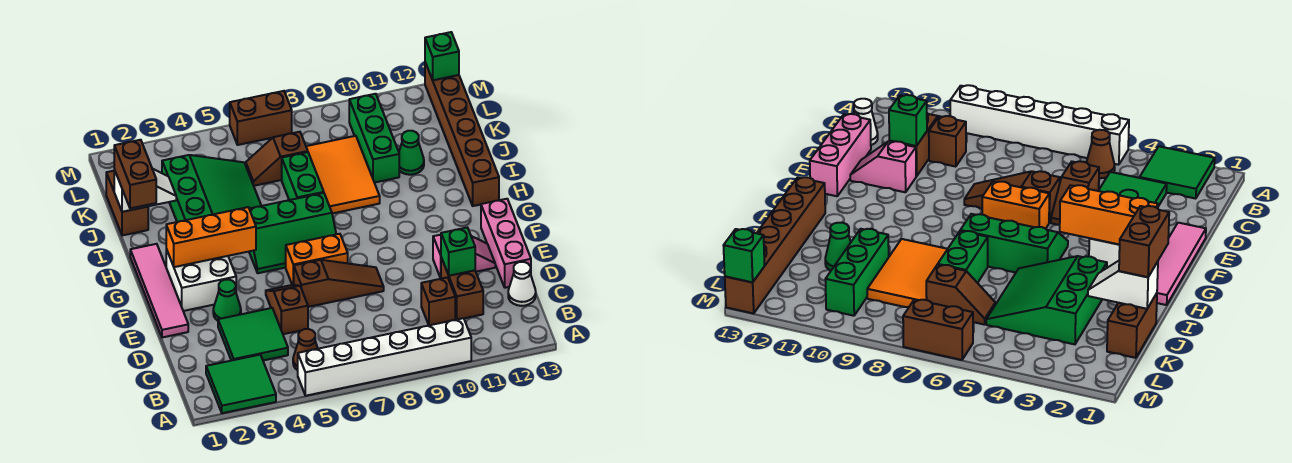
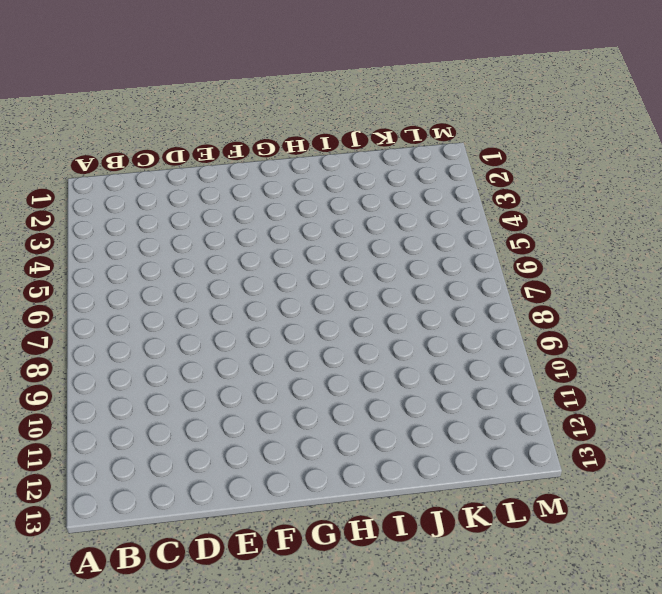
none -> green tile A2:B3 level 1
none -> white brick A5:A10 level 1
none -> brown cone B5 level 1
none -> green tile C3:D4 level 1

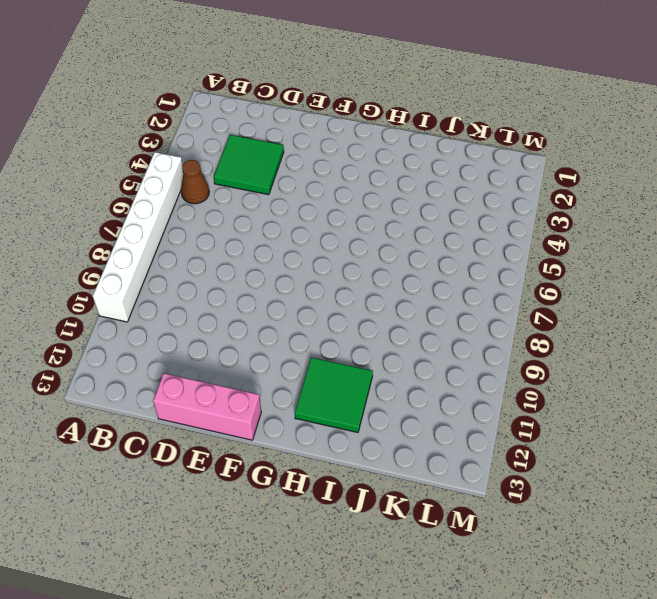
green tile H11:I12 level 1 -> green tile A2:B3 level 1
none -> brown brick C10 level 1
none -> brown brick C11:D11 level 1
none -> white cone C13 level 1
none -> brown slope D5:E5 level 1 top D

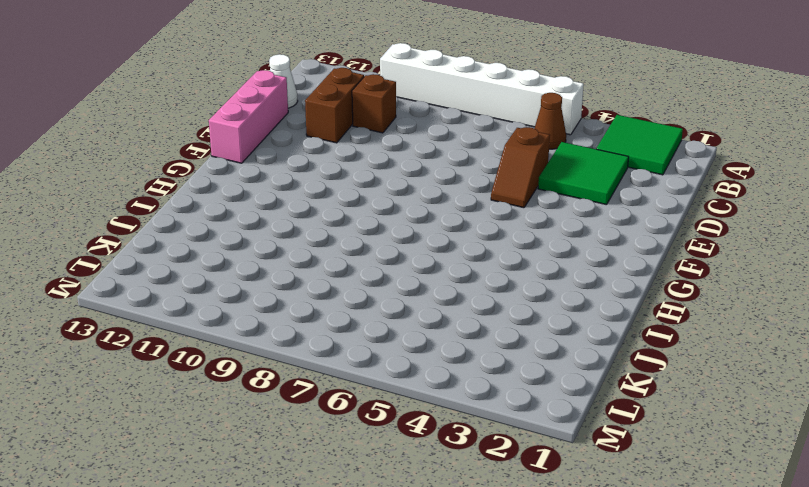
none -> pink tile E1:H1 level 1
none -> green cone E3 level 1
none -> brown slope E6:E8 level 1 top 6
none -> pink slope E11:E12 level 1 top 11

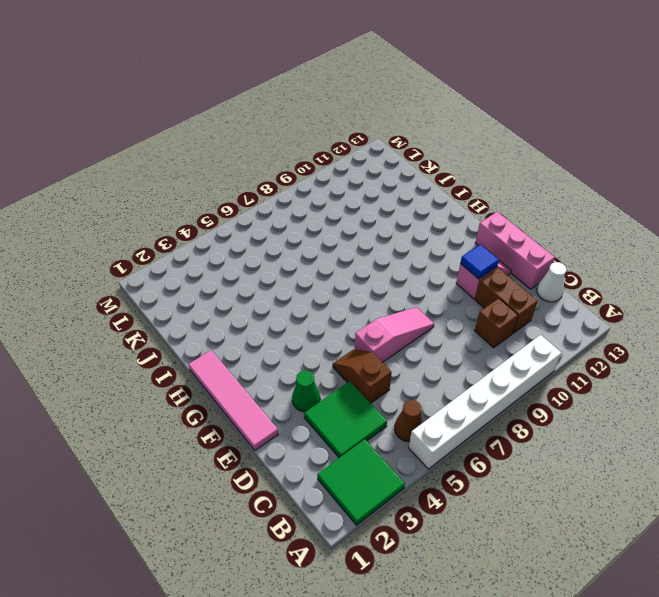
pink slope E6:E8 level 1 top 6 -> brown slope E6:E8 level 1 top 6
blue tile E11 level 2 -> none
none -> white brick F2:G3 level 1
none -> orange brick F6:F7 level 1
none -> green slope G5:H7 level 1 top H
none -> brown brick H13:M13 level 1

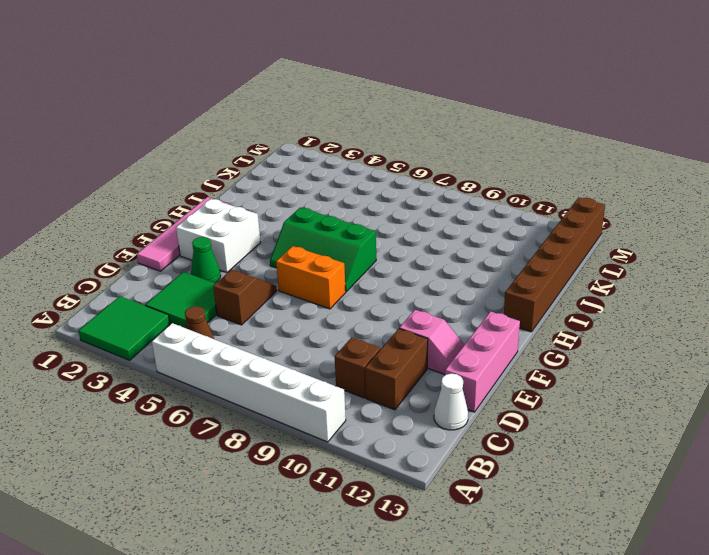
none -> brown slope E6:E8 level 1 top 6
none -> green slope I3:K5 level 1 top 3
none -> green brick I7:J7 level 1
none -> orange tile I8:K9 level 1

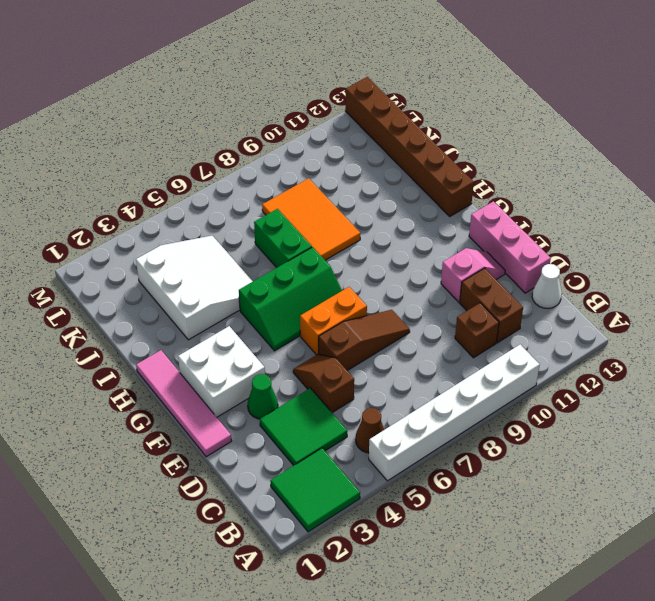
white slope I3:K5 level 1 top 3 -> green slope I3:K5 level 1 top 3
none -> brown brick J1:K1 level 1
none -> green brick J10:L10 level 1
none -> green cone J11 level 1
none -> brown slope K6:K7 level 1 top 7

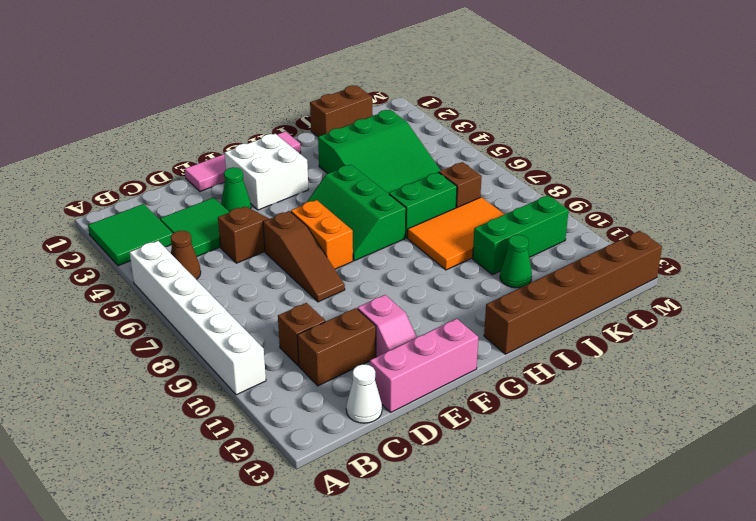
none -> brown brick M6:M7 level 1
none -> green brick D11 level 2
none -> orange brick G2:G4 level 2
none -> white slope J1:J2 level 2 top 1

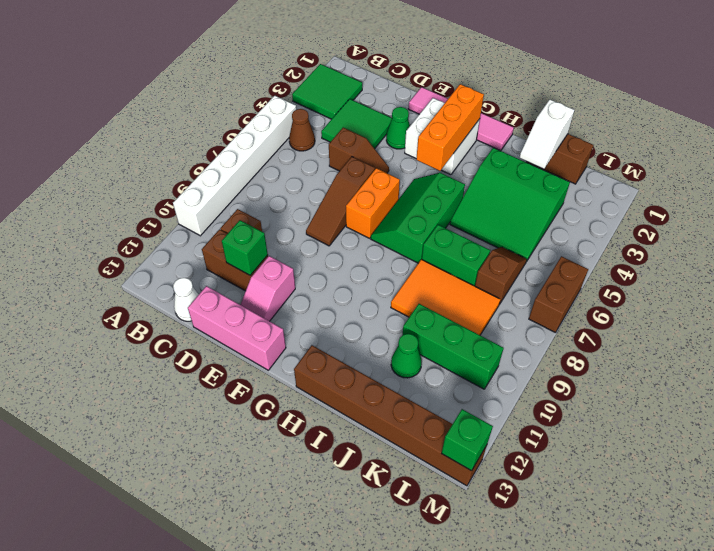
none -> brown brick I1:J1 level 3

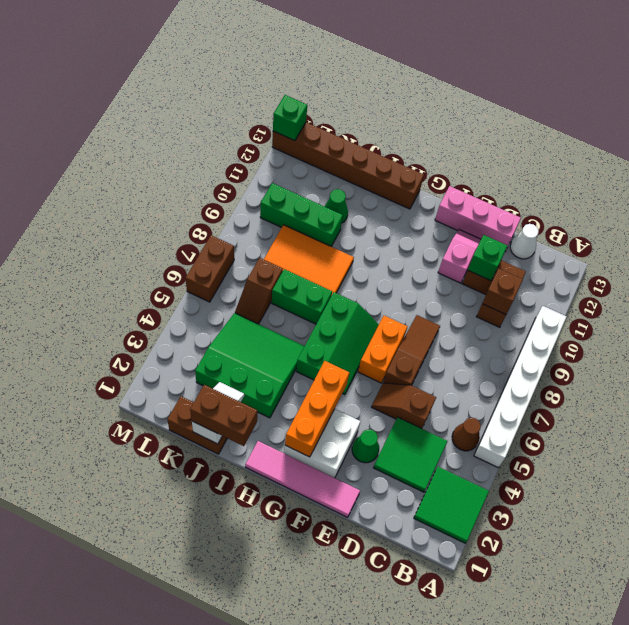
brown brick C10 level 2 -> none

